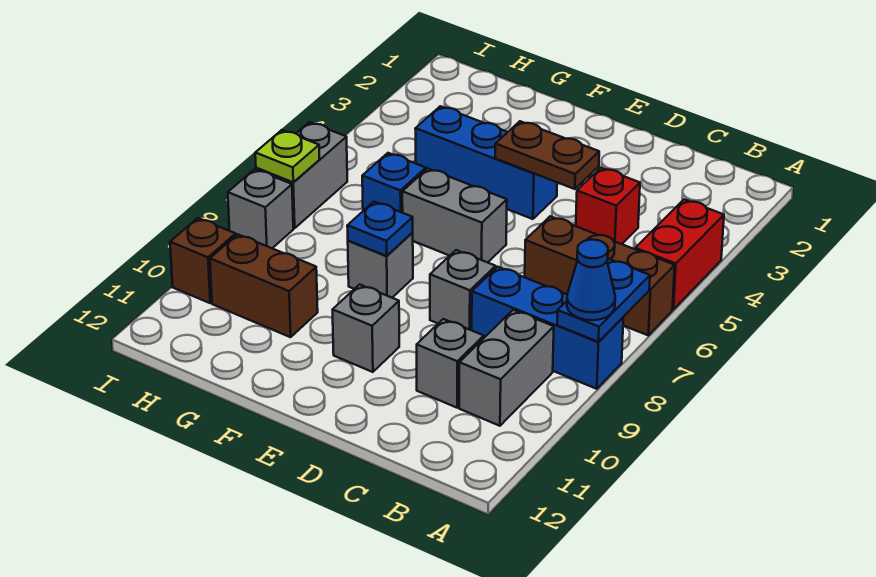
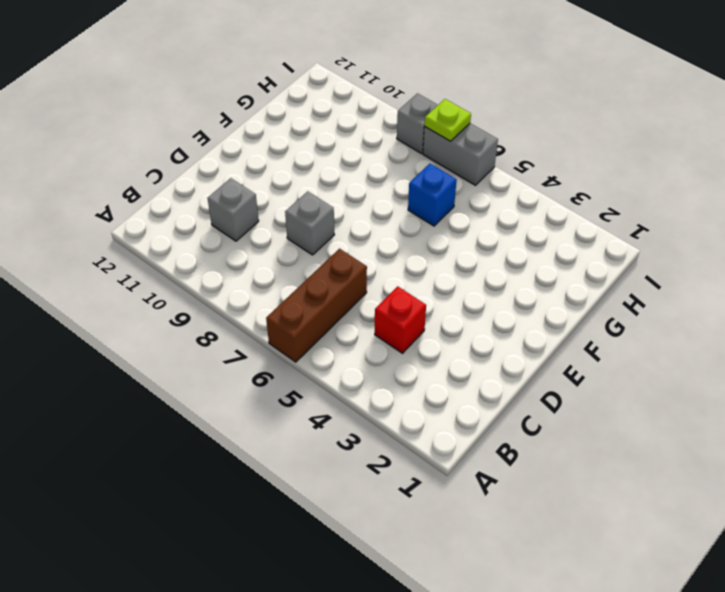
none -> red brick A4:A5 level 1
none -> blue brick A8:C8 level 1
none -> grey brick B9:B10 level 1

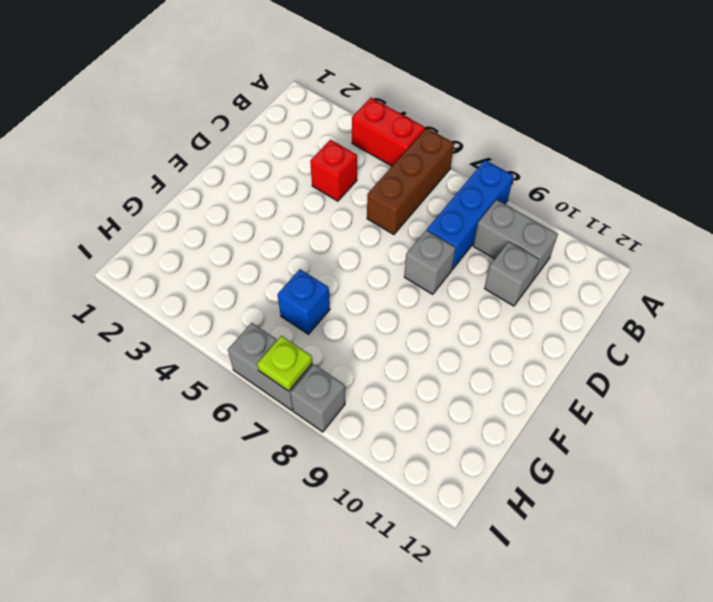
none -> blue brick E4:G4 level 1
none -> grey brick E6:F6 level 1
none -> grey brick E10 level 1

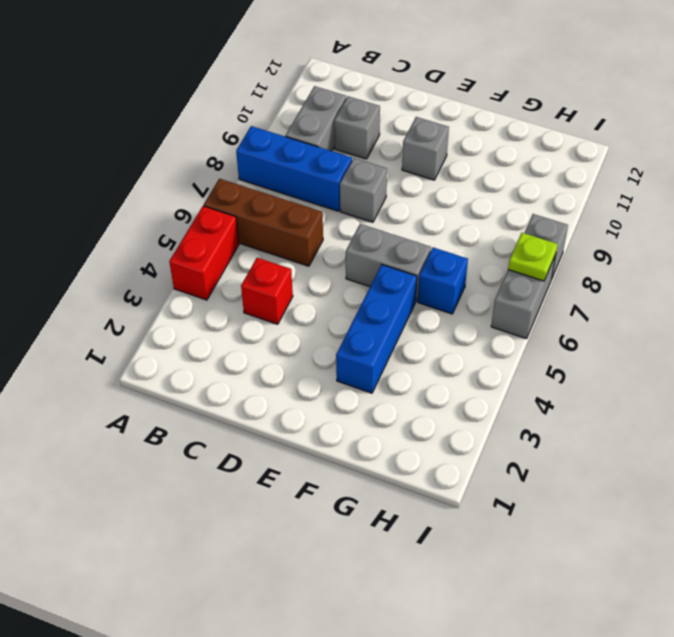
blue brick F3:F5 level 1 -> blue brick E4:G4 level 1
none -> grey brick F8 level 1
none -> brown brick G10:H10 level 1
none -> brown brick I10 level 1

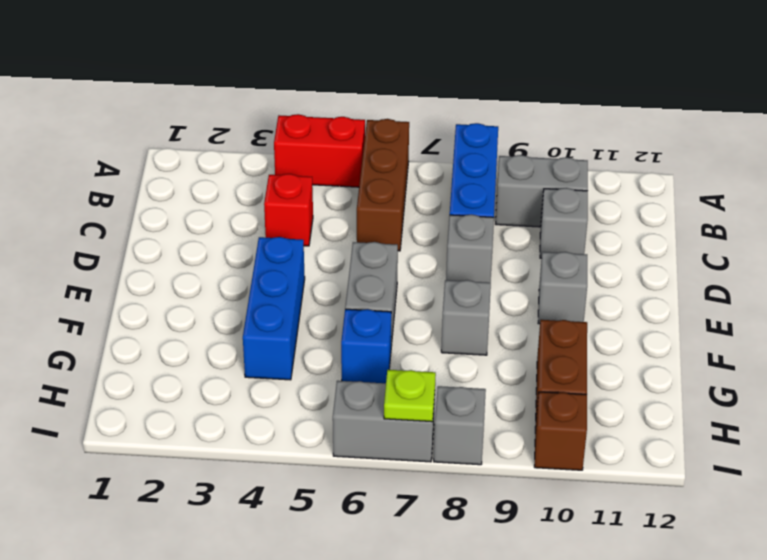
none -> blue plate A7:A8 level 2
none -> brown plate D4:E4 level 2
none -> blue plate F8 level 2

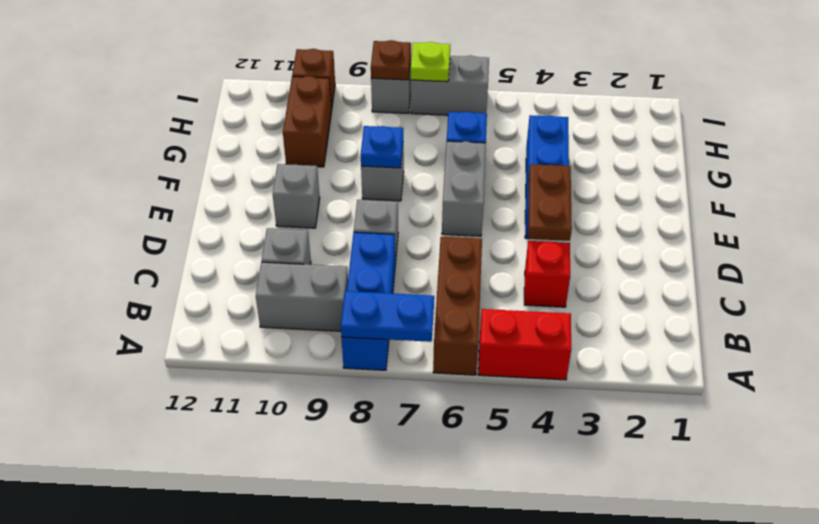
brown plate I8 level 2 -> none
none -> blue cone A8 level 3

